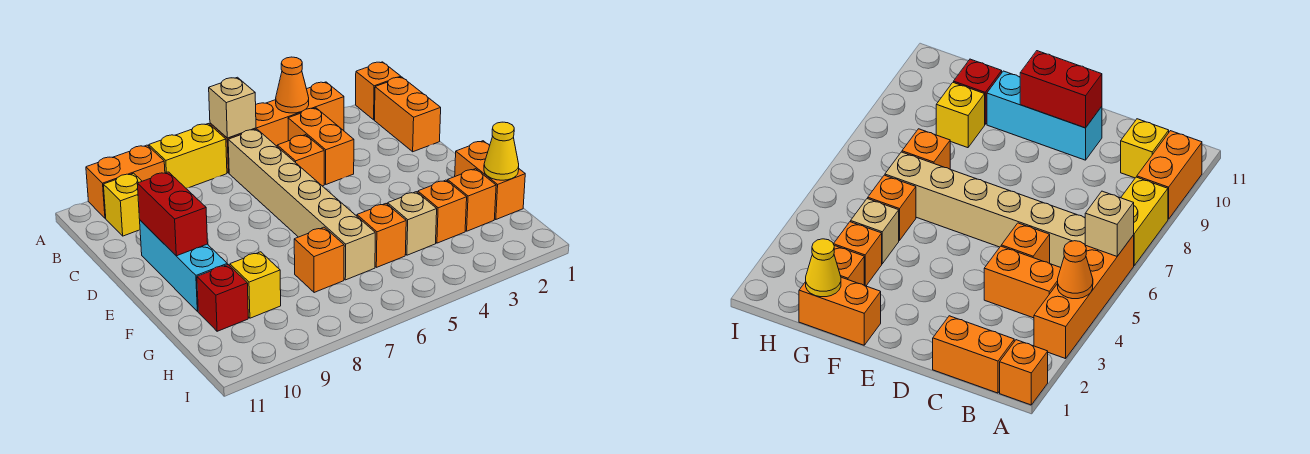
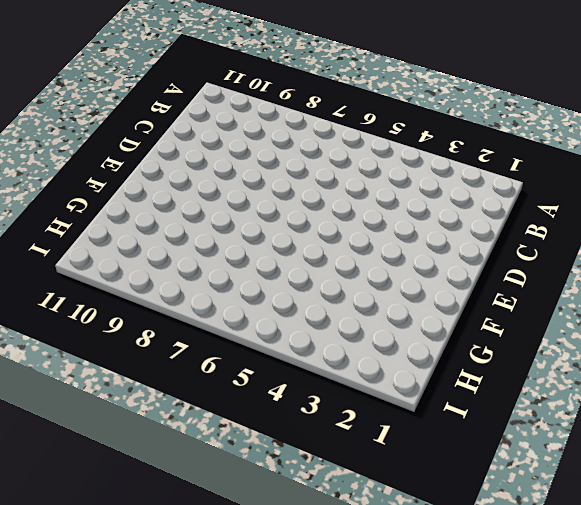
none -> orange brick A1 level 1
none -> orange brick A3:A6 level 1
none -> yellow brick A7:A8 level 1

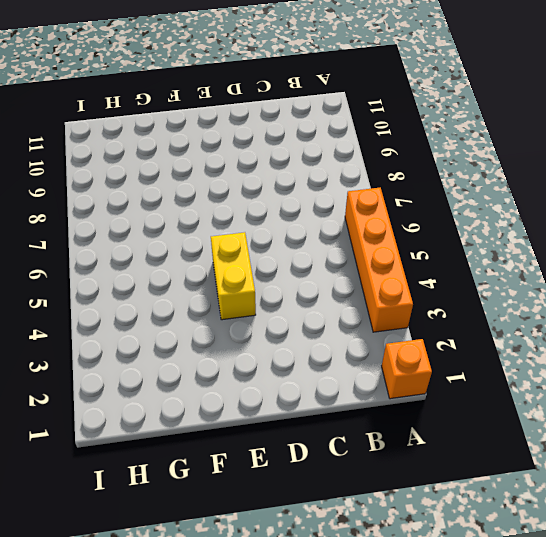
yellow brick E4:E5 level 1 -> yellow brick A7:A8 level 1
none -> orange brick A9:A10 level 1
none -> orange brick B1:C1 level 1
none -> orange brick B4:C4 level 1

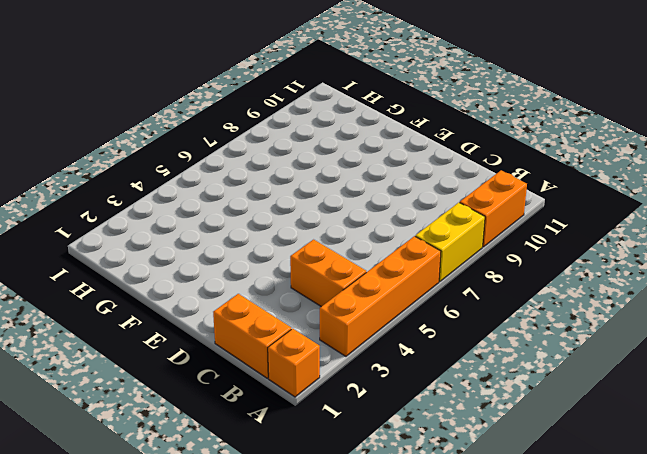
none -> tan brick B6:G6 level 1
none -> yellow brick B10 level 1
none -> orange brick C5 level 1

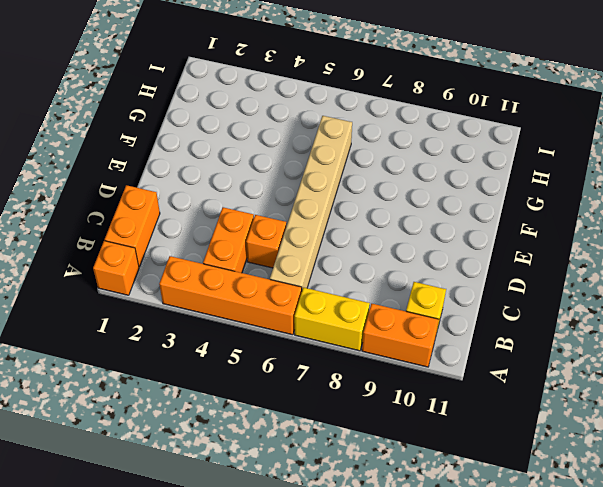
none -> cyan brick D10:F10 level 1
none -> orange brick F1:G1 level 1
none -> orange brick G2 level 1

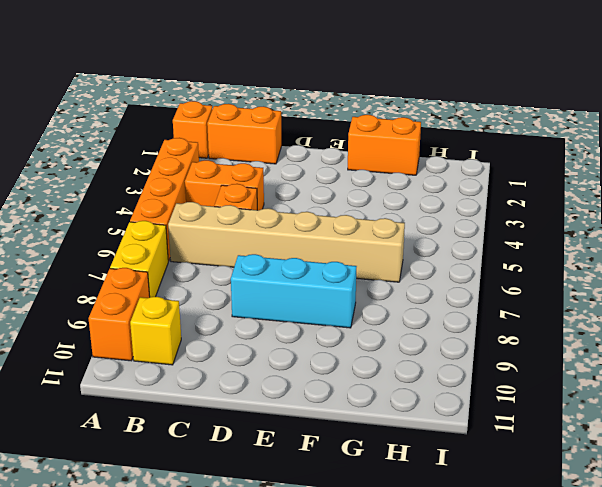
cyan brick D8:F8 level 1 -> cyan brick D10:F10 level 1
none -> orange brick G2 level 1
none -> orange brick G3 level 1
none -> tan brick G4 level 1

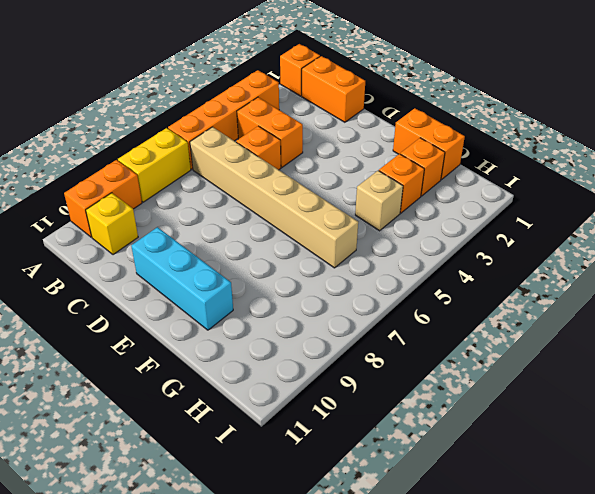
none -> orange brick G5 level 1
none -> orange brick G7 level 1
none -> yellow brick G9 level 1

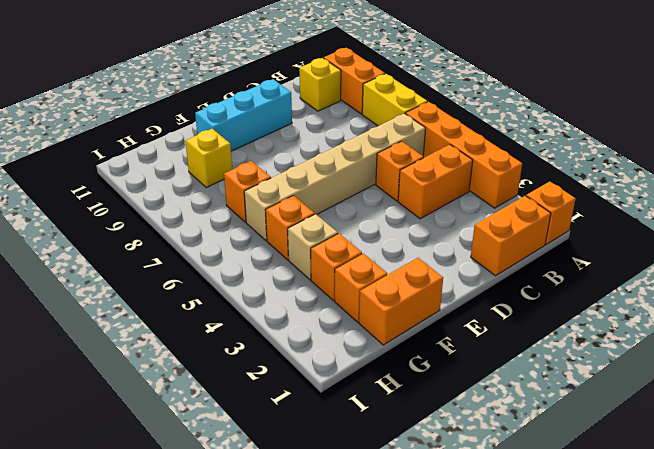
none -> red brick G10 level 1
none -> orange cone A4 level 2
none -> tan brick A6 level 2

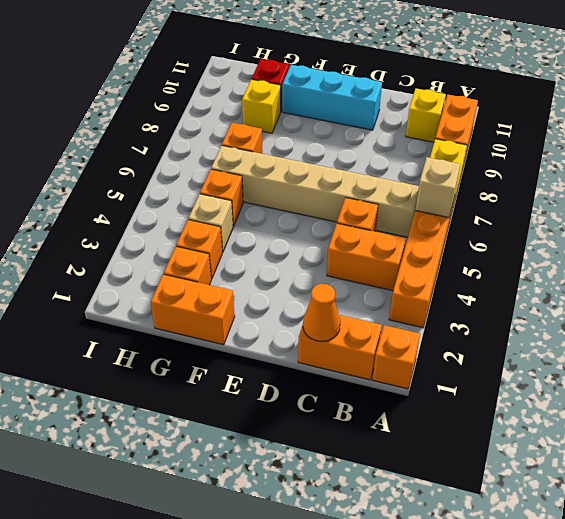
orange cone C1 level 2 -> orange cone A4 level 2
none -> red brick D10:E10 level 2
none -> yellow cone G1 level 2

